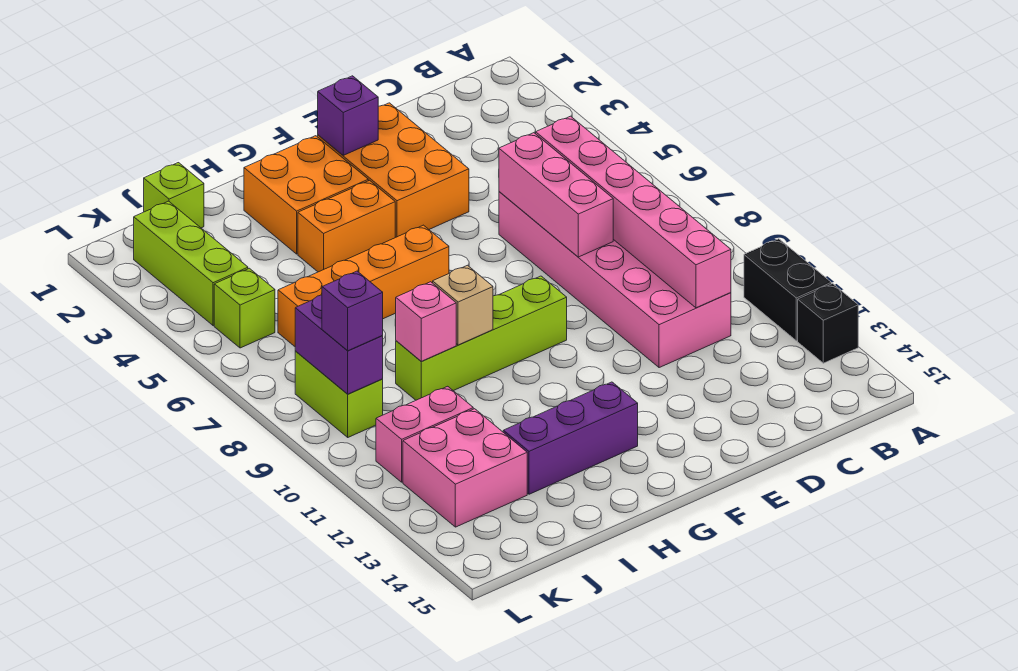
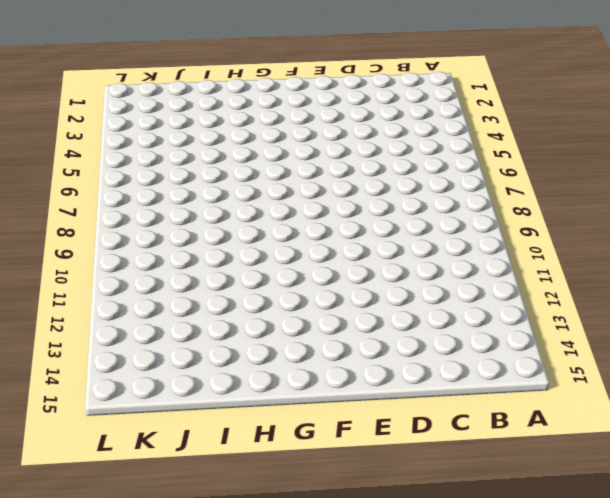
none -> black brick A11:A12 level 1
none -> black brick A13 level 1
none -> pink brick C6:D11 level 1

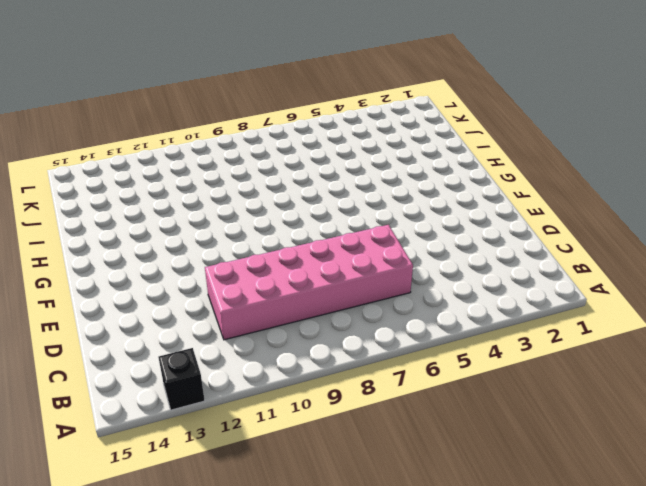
none -> black brick A11:A12 level 1
none -> orange brick E2:F4 level 1
none -> lime brick F9:I9 level 1

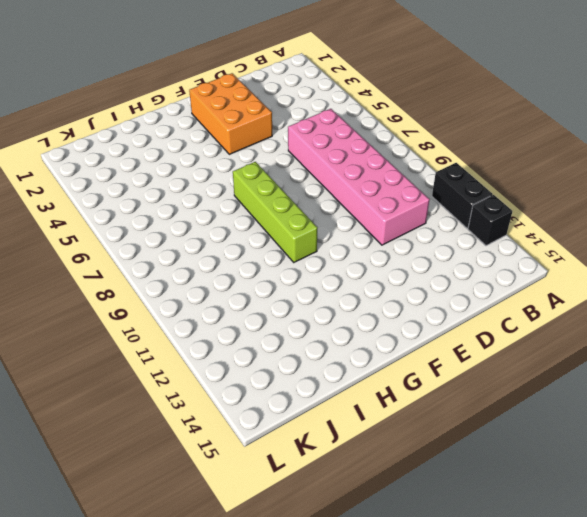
lime brick G7:G10 level 1 -> lime brick F9:I9 level 1
none -> orange brick G2:H3 level 1
none -> orange brick G4:H4 level 1
none -> orange brick G6:J6 level 1

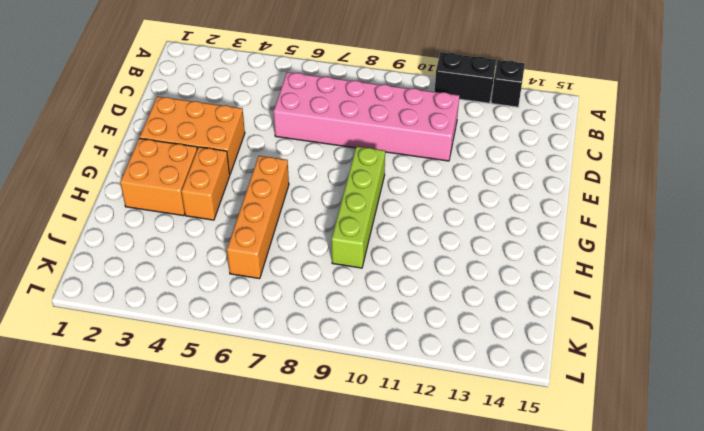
none -> purple brick G13:I13 level 1
none -> lime brick J1 level 1
none -> pink brick J11:K11 level 1

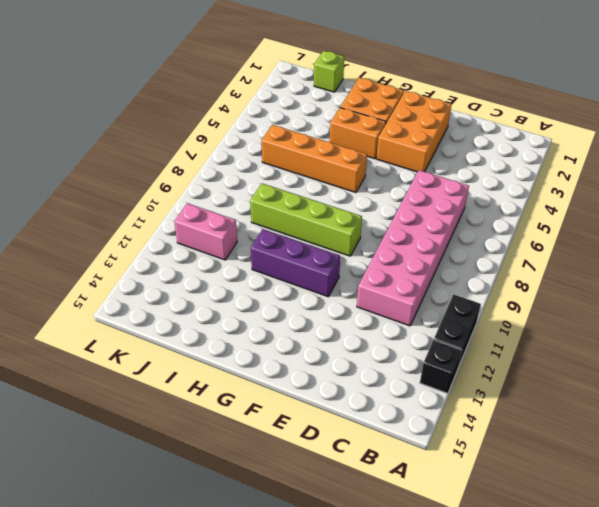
purple brick F11:H11 level 1 -> purple brick G13:I13 level 1
none -> pink brick J12:K13 level 1
none -> lime brick K2:K4 level 1
none -> lime brick K5 level 1

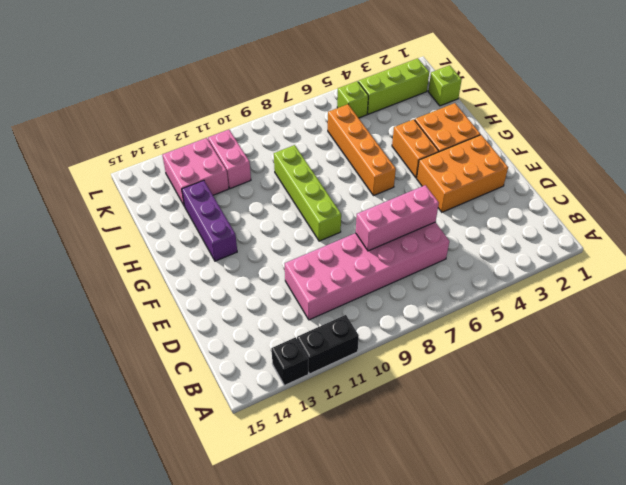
none -> lime brick K8:K9 level 1
none -> pink brick C6:C11 level 2
none -> purple brick F2 level 2

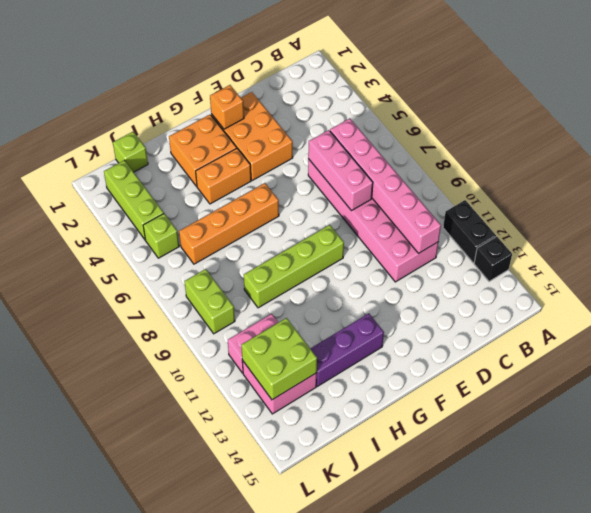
orange brick F2 level 2 -> purple brick F2 level 2
lime brick J12:K13 level 2 -> none
none -> tan brick H9 level 2
none -> pink brick I9 level 2
none -> purple brick K8:K9 level 2

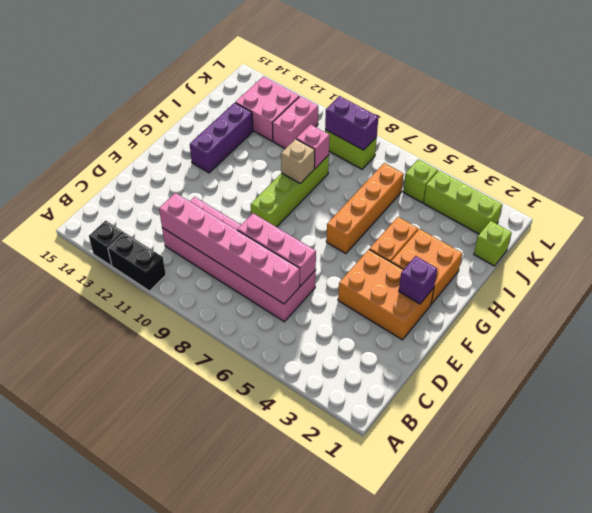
none -> purple brick K9 level 3

